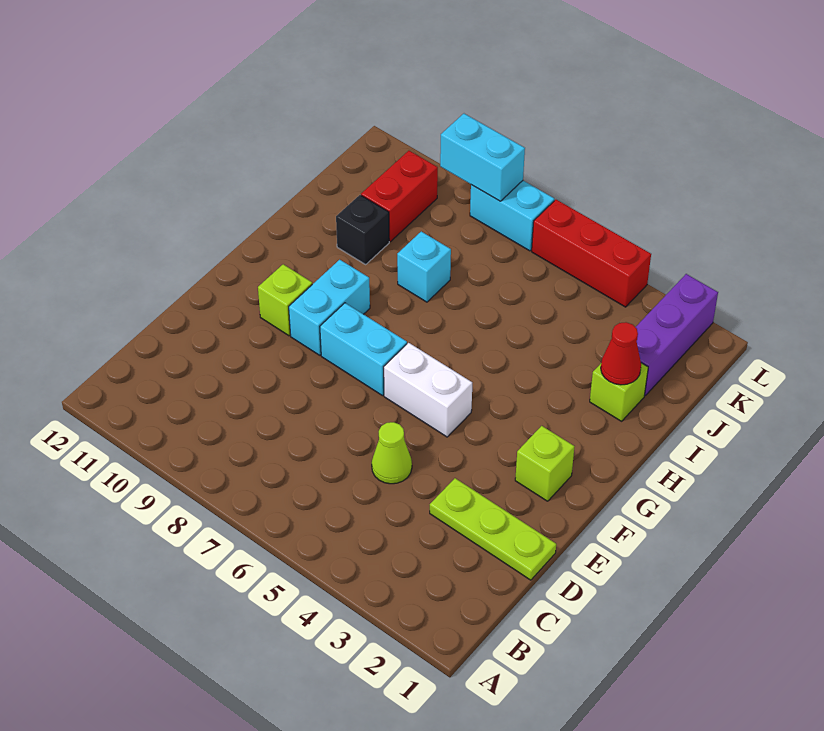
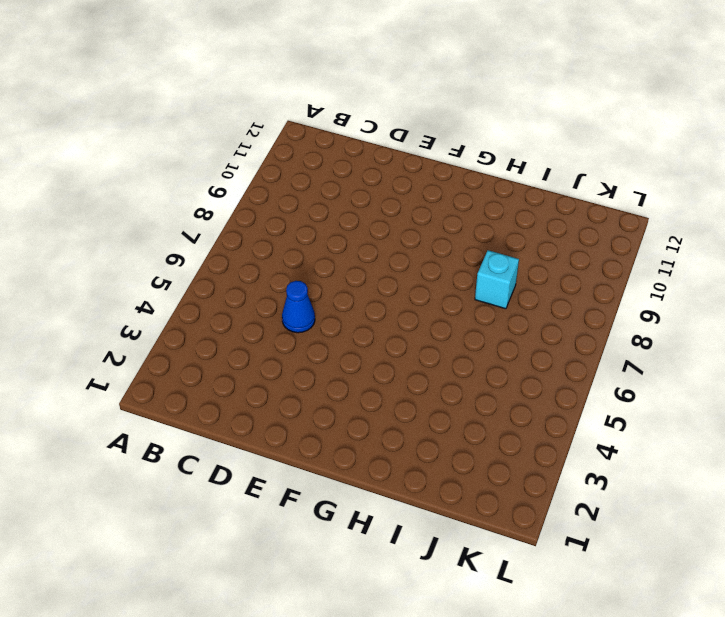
blue cone D5 level 1 -> lime cone D5 level 1
none -> lime plate D1:D3 level 1
none -> lime brick F2 level 1
none -> white brick F5:F6 level 1

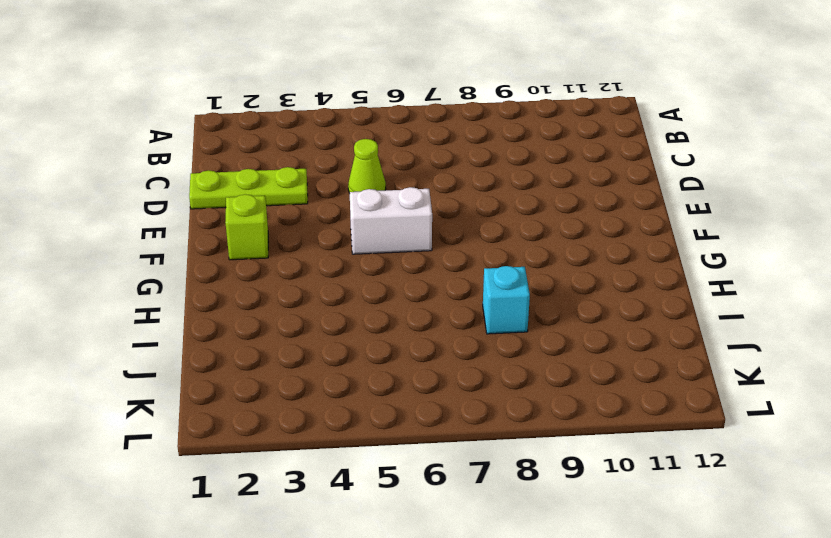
none -> cyan brick F7:F8 level 1
none -> cyan brick F9:G9 level 1
none -> lime brick F10 level 1

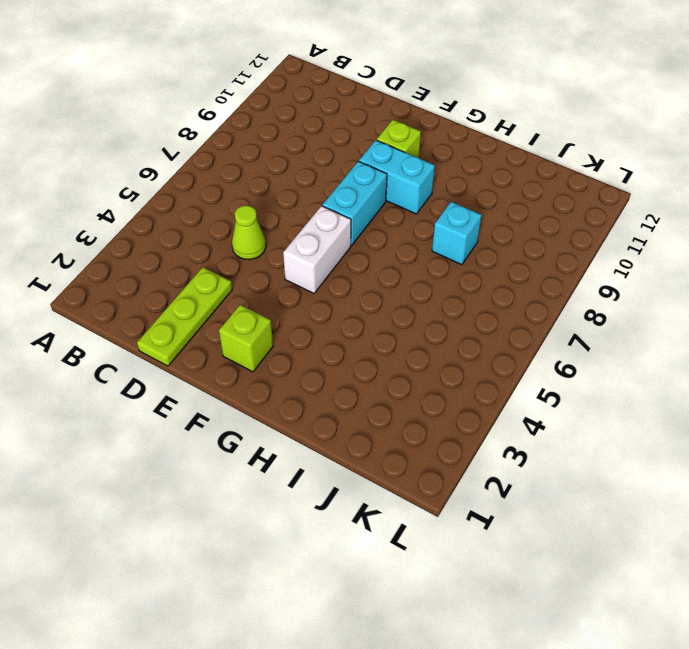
none -> lime brick I2 level 1
none -> black brick I10 level 1
none -> purple brick J2:L2 level 1

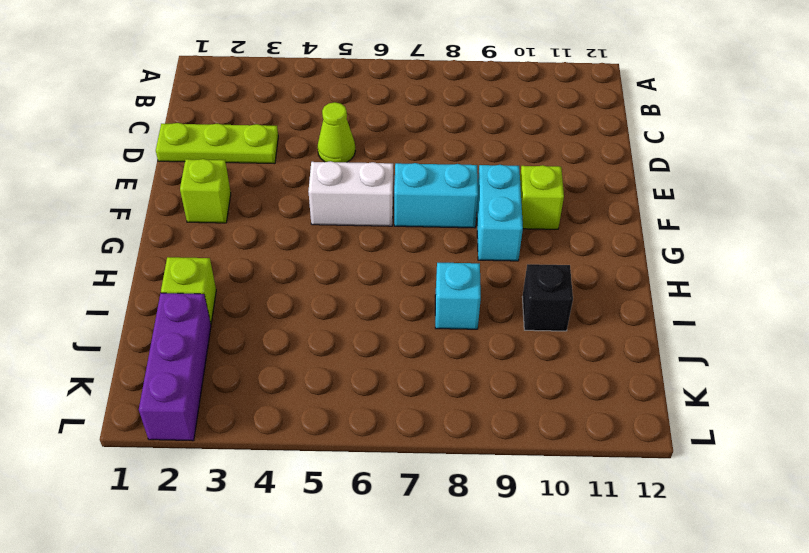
none -> red brick J10:K10 level 1
none -> red brick L4:L6 level 1
none -> cyan brick L7:L8 level 1

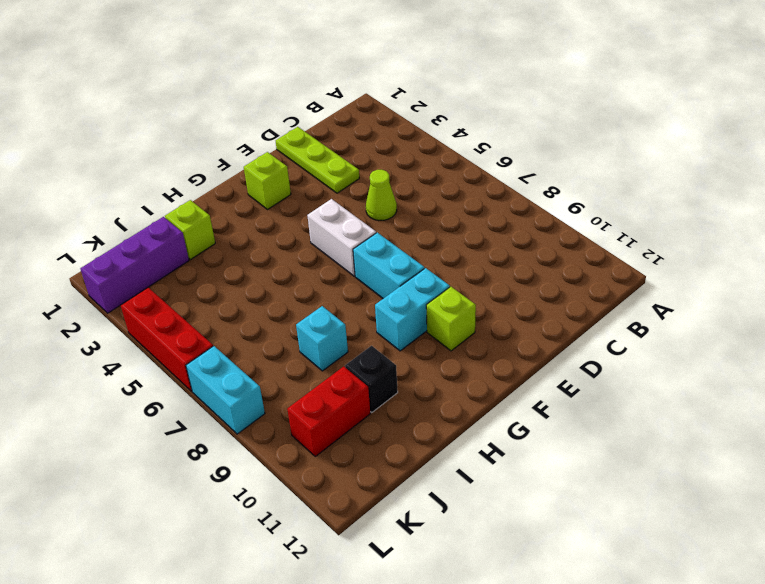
none -> red cone I2 level 2
none -> cyan brick L8:L9 level 2

